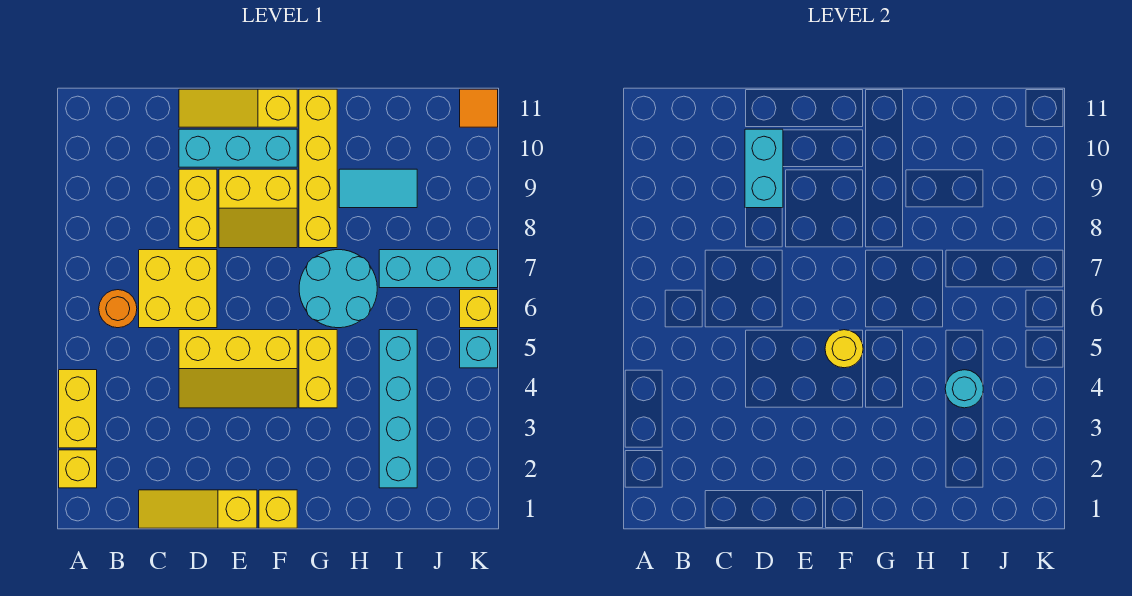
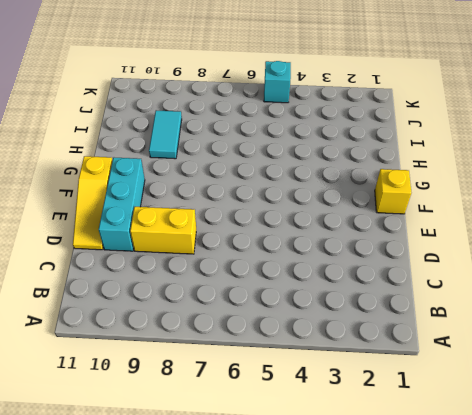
none -> yellow brick A2 level 1
none -> yellow brick A3:A4 level 1
none -> orange round brick B6 level 1

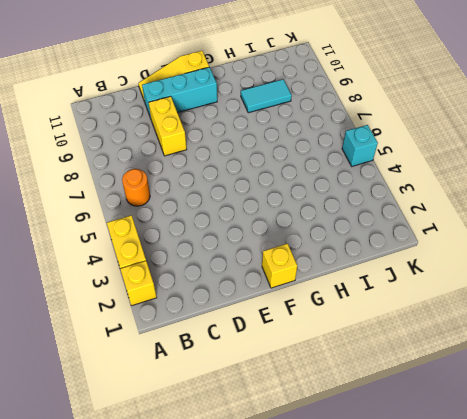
none -> yellow slope C1:E1 level 1 top E
none -> yellow brick C6:D7 level 1
none -> yellow slope D4:F5 level 1 top 5

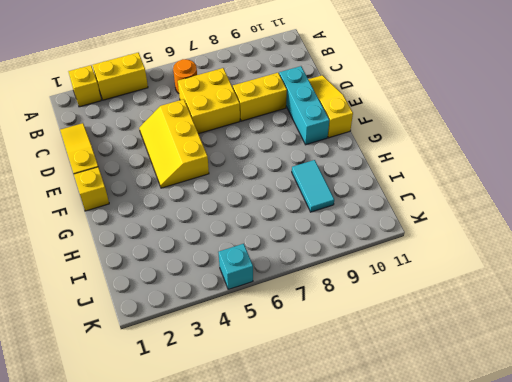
none -> yellow slope E8:F9 level 1 top 9
none -> yellow brick G4:G5 level 1
none -> cyan round brick G6:H7 level 1

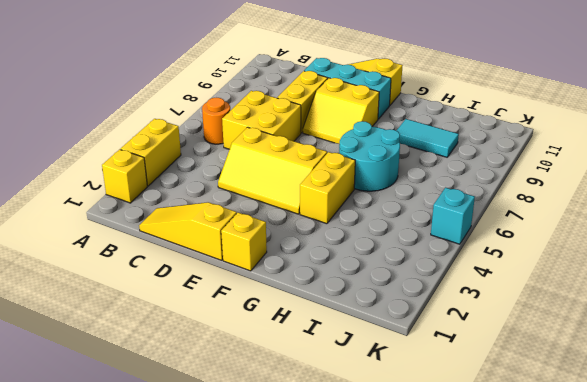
none -> yellow brick G8:G11 level 1
none -> cyan brick I2:I5 level 1
none -> cyan brick I7:K7 level 1

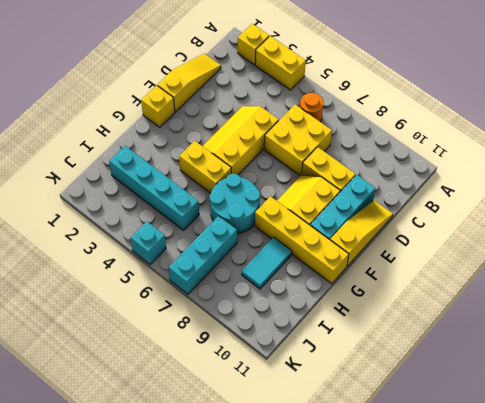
none -> yellow brick K6 level 1
none -> orange tile K11 level 1
none -> cyan brick D9:D10 level 2

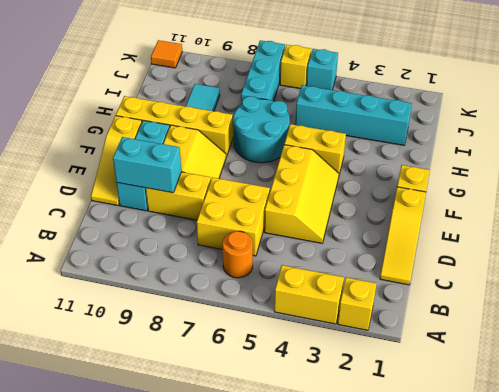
none -> yellow round brick F5 level 2
none -> cyan round brick I4 level 2

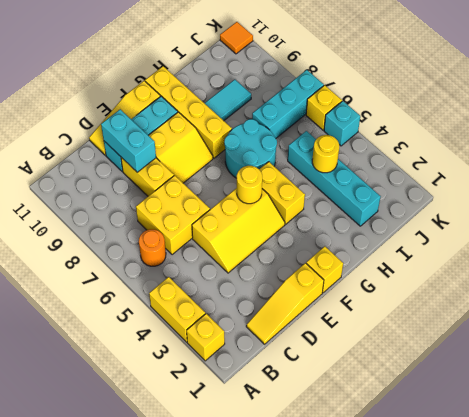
yellow round brick I4 level 2 -> cyan round brick I4 level 2

